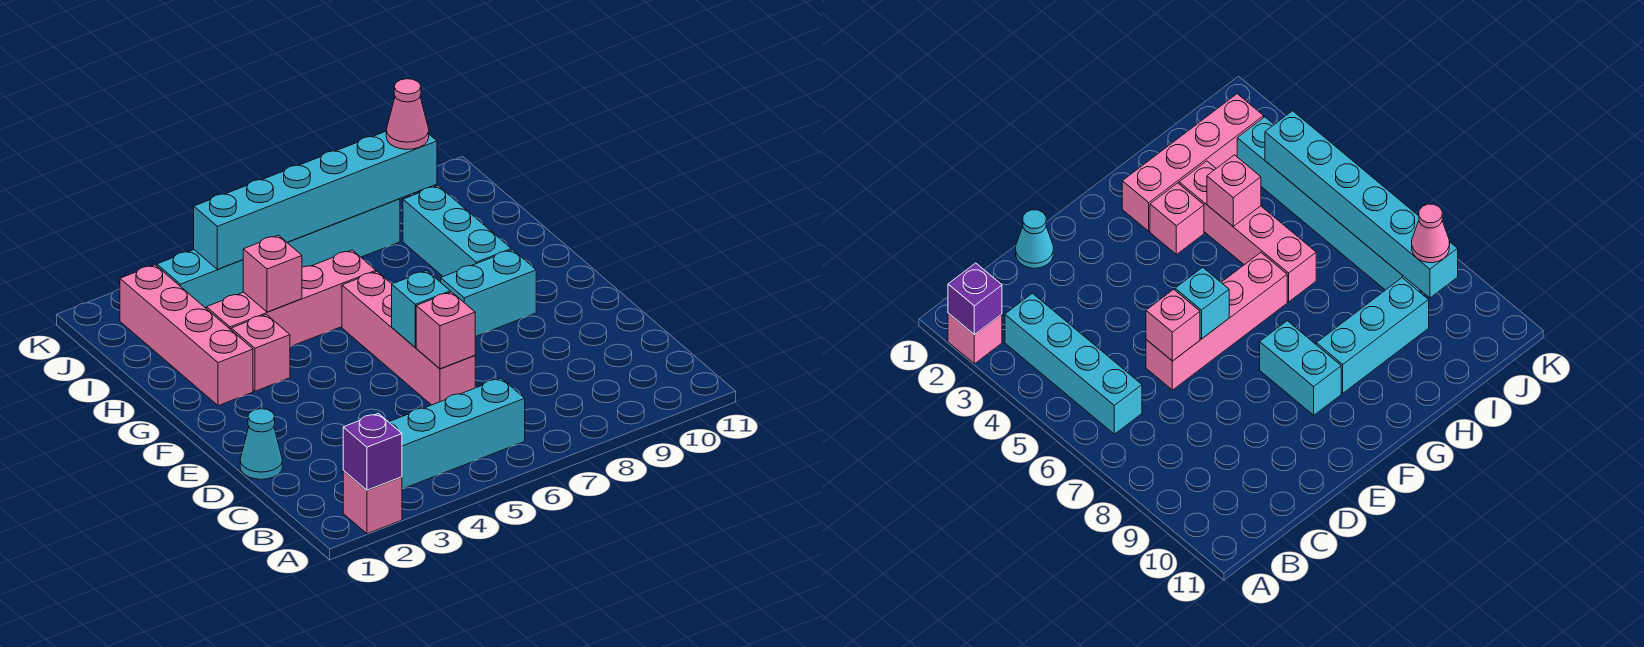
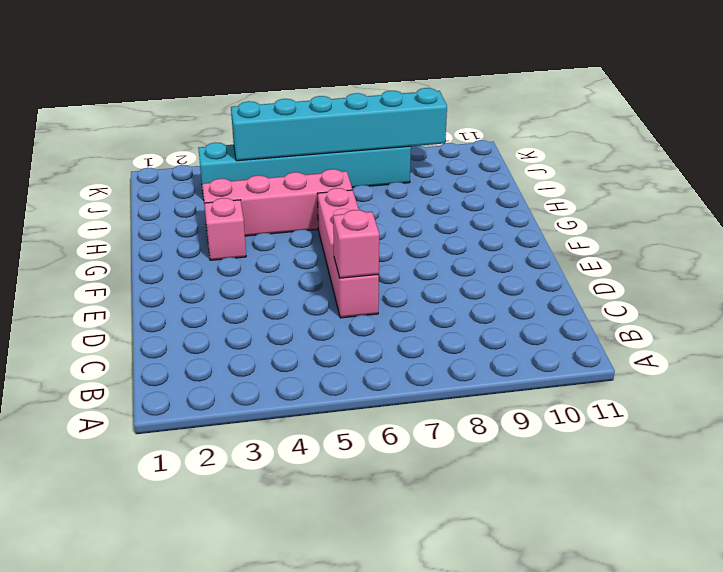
none -> pink brick A2 level 1
none -> cyan brick B3:B6 level 1
none -> cyan cone D1 level 1

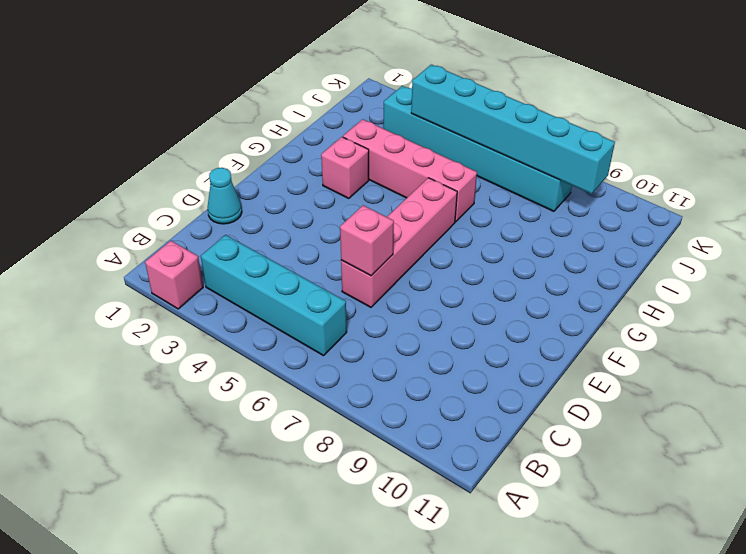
none -> cyan brick F8:F9 level 1
none -> pink brick G2:J2 level 1
none -> cyan brick G9:I9 level 1

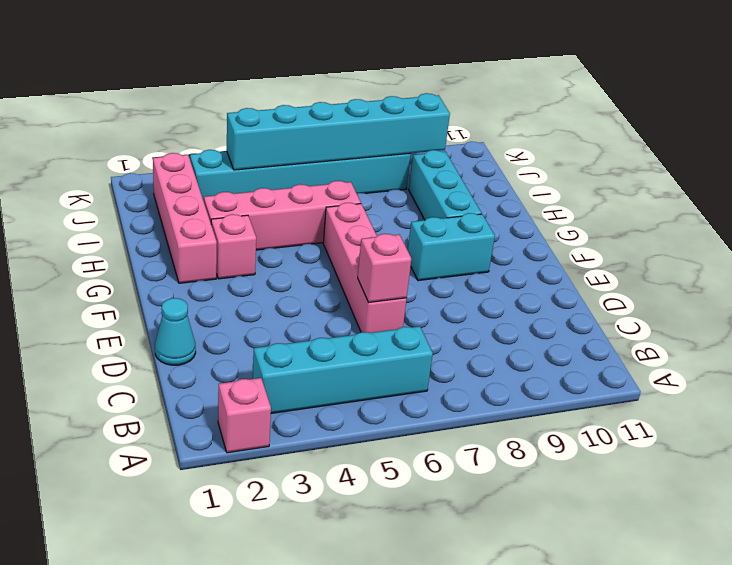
none -> purple brick A2 level 2
none -> cyan brick E6 level 2
none -> pink brick H4 level 2

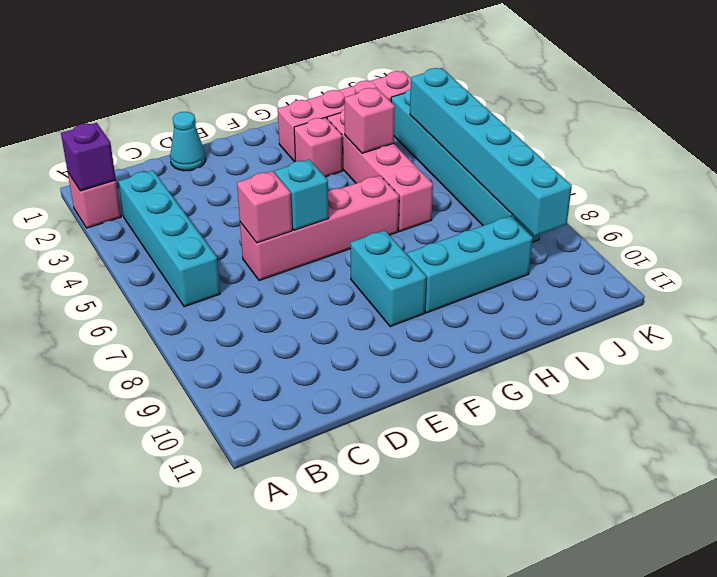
none -> pink cone J9 level 3

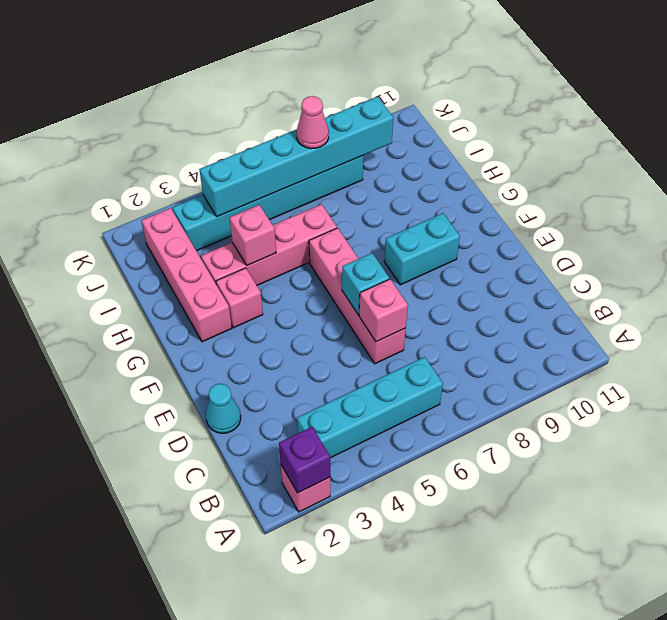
pink cone J7 level 3 -> pink cone J9 level 3
none -> cyan brick G9:I9 level 1

